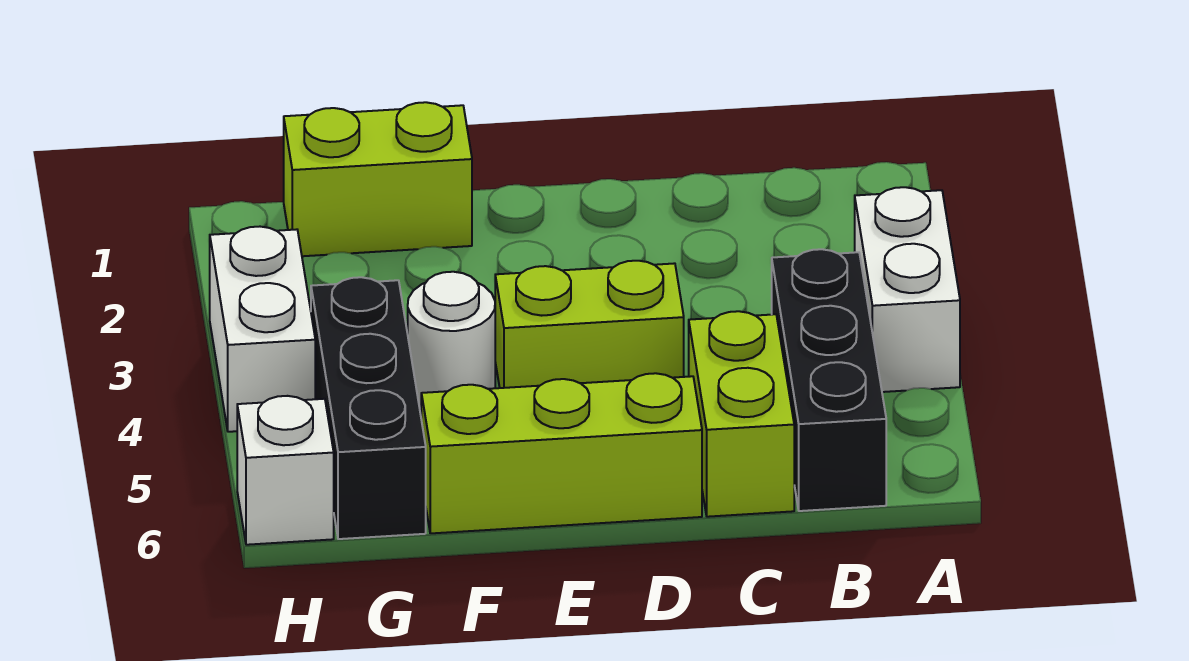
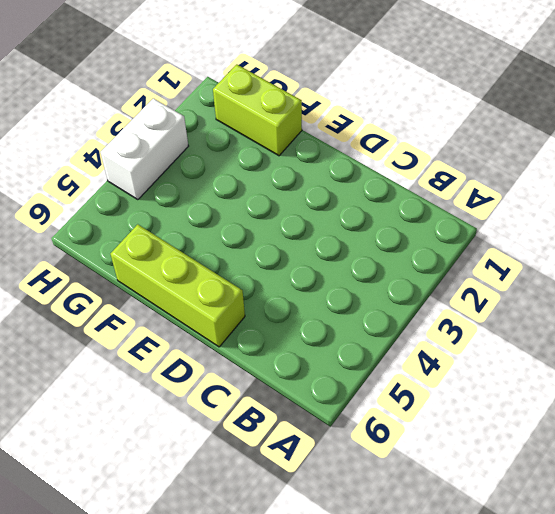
none -> white brick A3:A4 level 1
none -> black brick B4:B6 level 1

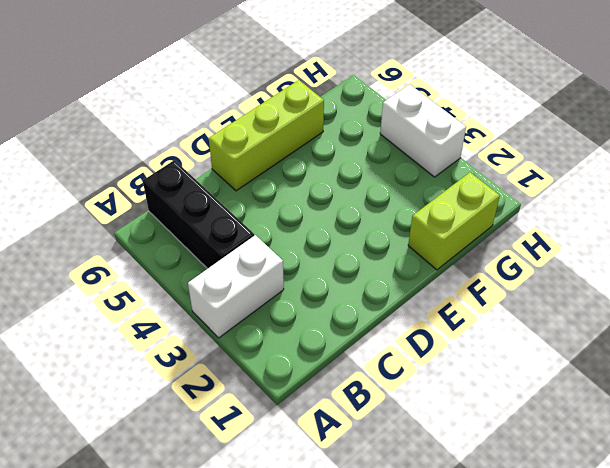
white brick A3:B3 level 1 -> white brick A3:A4 level 1
none -> lime brick C5:C6 level 1
none -> lime brick D4:E4 level 1

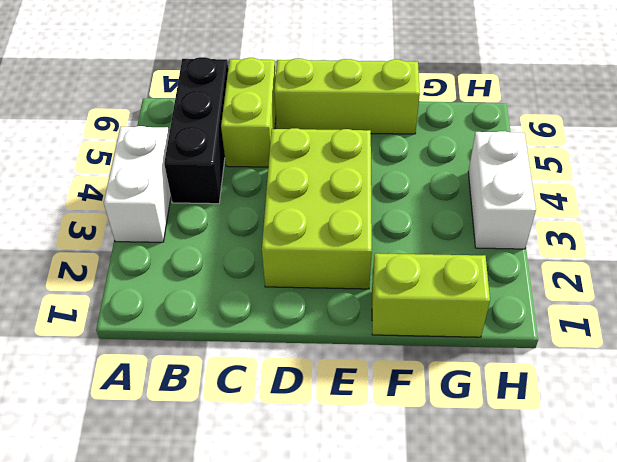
lime brick D2:E4 level 1 -> lime brick D4:E4 level 1
none -> white round brick F4 level 1
none -> black brick G4:G6 level 1

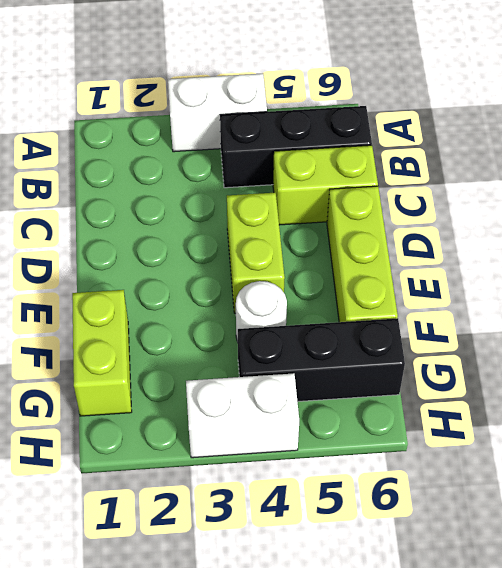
none -> white brick H6 level 1

